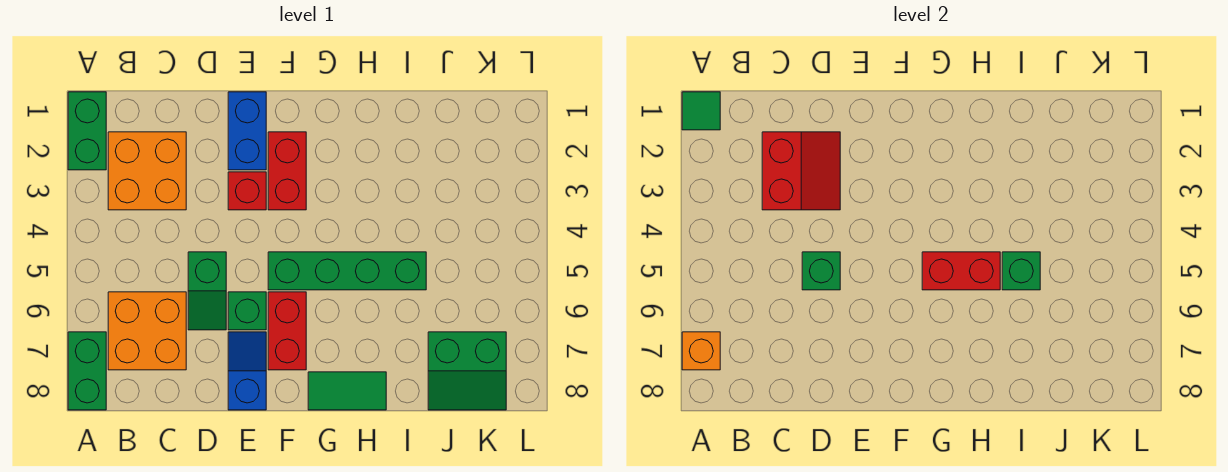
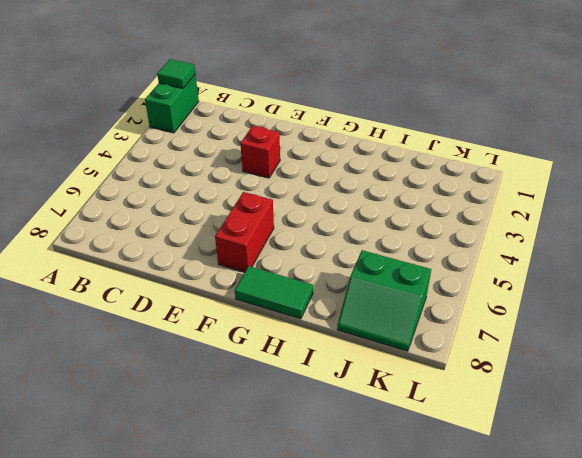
none -> green brick A7:A8 level 1
none -> orange brick B2:C3 level 1
none -> orange brick B6:C7 level 1

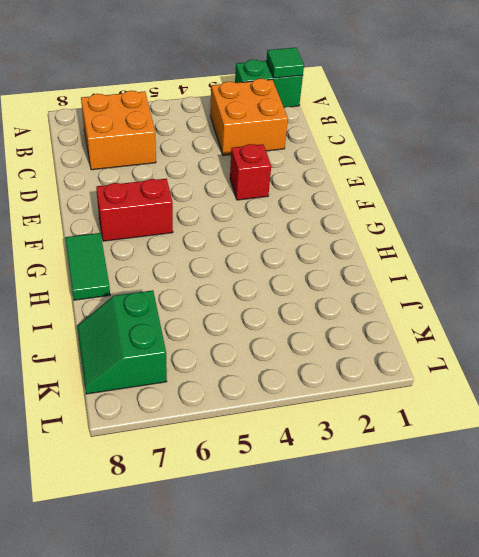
none -> green brick A7:A8 level 1
none -> green slope D5:D6 level 1 top 5
none -> blue brick E1:E2 level 1

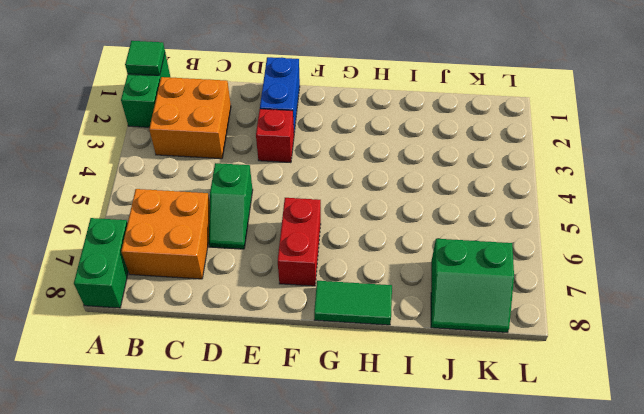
none -> green brick E6 level 1
none -> blue slope E7:E8 level 1 top 8
none -> red brick F2:F3 level 1

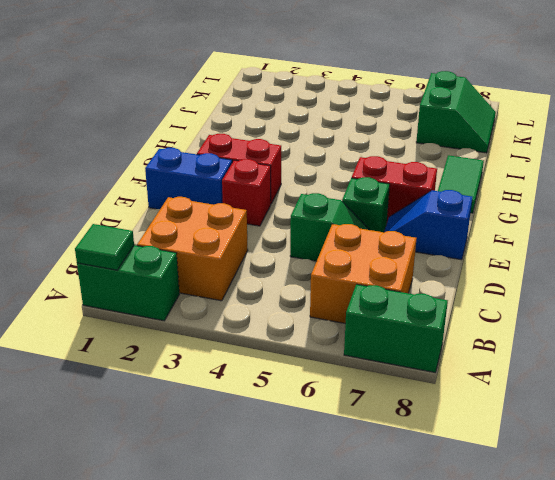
none -> green brick F5:I5 level 1
none -> orange brick A7 level 2
none -> red slope C2:D3 level 2 top C

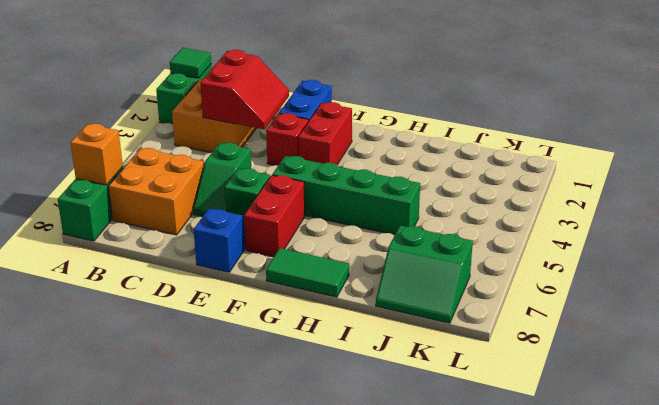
none -> green brick D5 level 2
none -> red brick G5:H5 level 2
none -> green brick I5 level 2

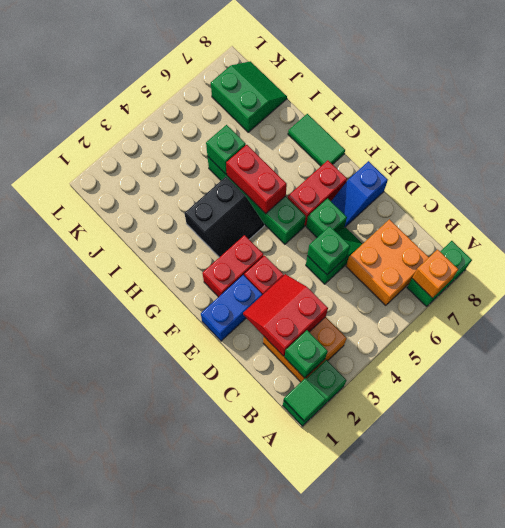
green brick B2 level 2 -> none
black slope G3:H4 level 1 top H -> none

